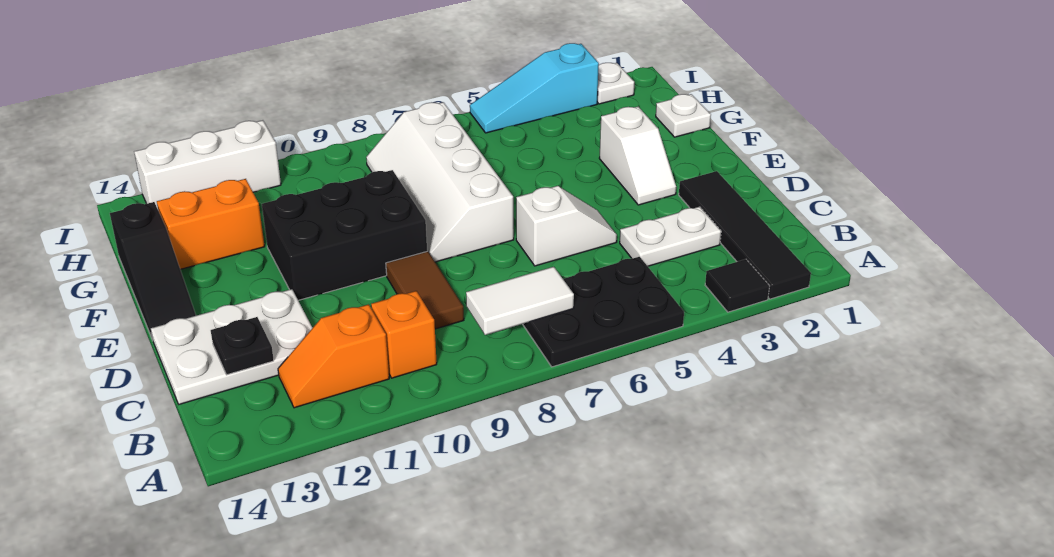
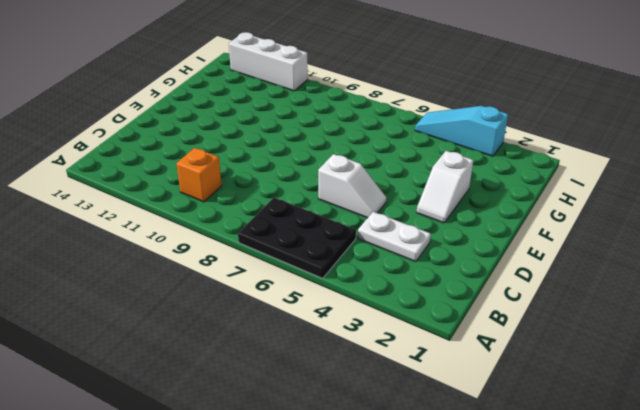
none -> black tile A2:D2 level 1
none -> black tile A3 level 1
none -> orange slope B11:B12 level 1 top 11

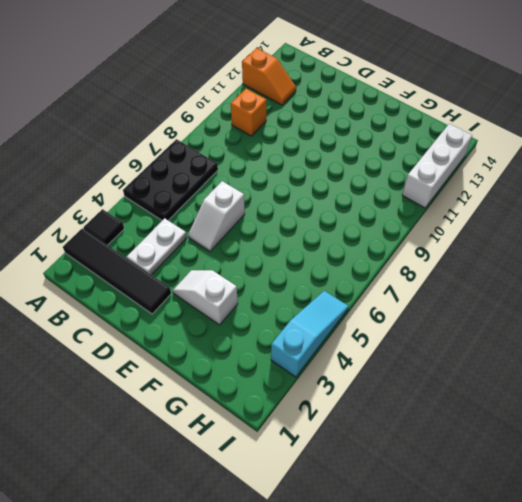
orange slope A12:B12 level 1 top A -> orange slope B11:B12 level 1 top 11
none -> brown tile C9:D9 level 1
none -> white plate C12:D14 level 1
none -> white slope E7:H8 level 1 top 7

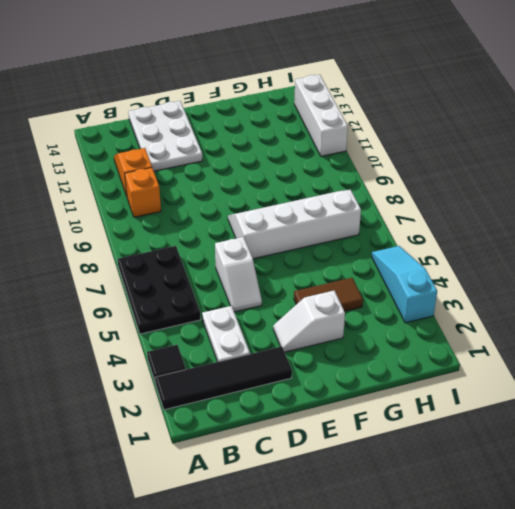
brown tile F4:G4 level 1 -> brown tile C9:D9 level 1
none -> black brick E9:F11 level 1
none -> black slope E14:G14 level 1 top G
none -> white plate G1 level 1

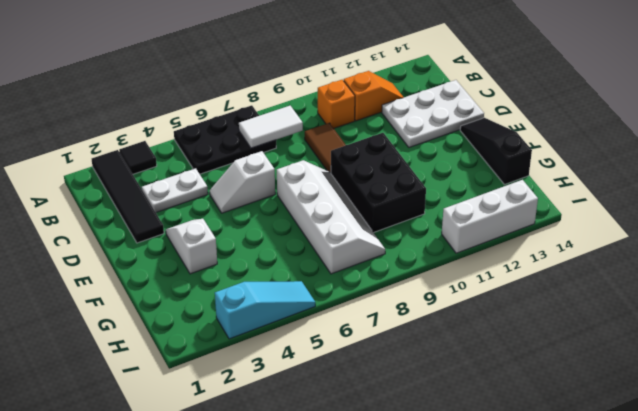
black brick E9:G10 level 1 -> black brick E9:F11 level 1
none -> white plate G1 level 1
none -> orange brick G12:G13 level 1
none -> white plate I2 level 1

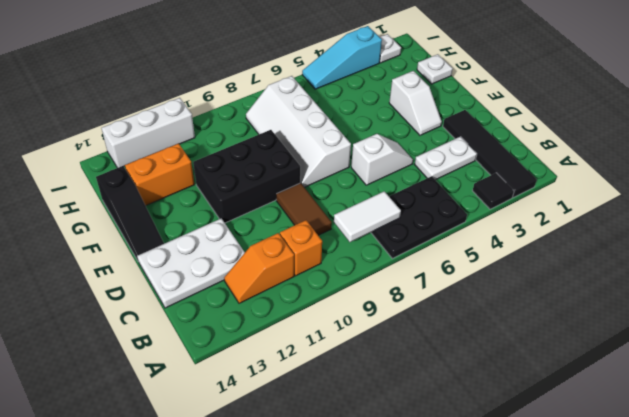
none -> black plate C13 level 2

